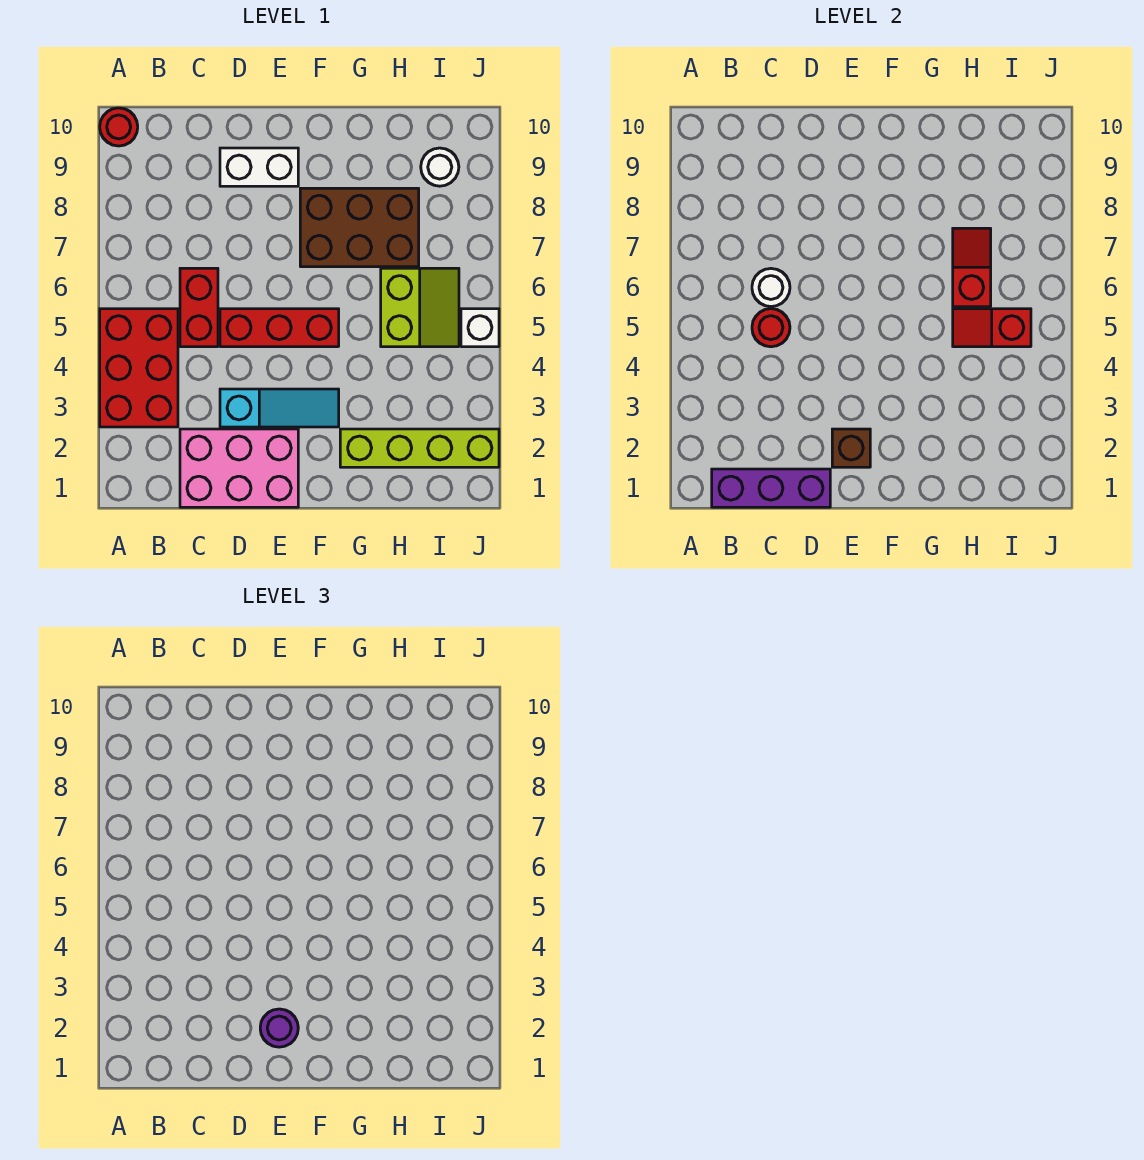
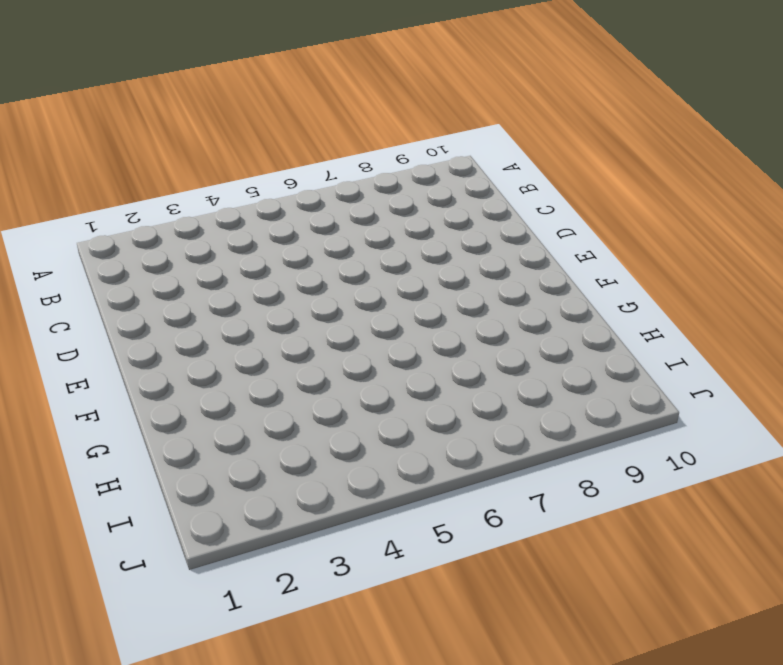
none -> red brick A3:B5 level 1
none -> red round brick A10 level 1
none -> pink brick C1:E2 level 1

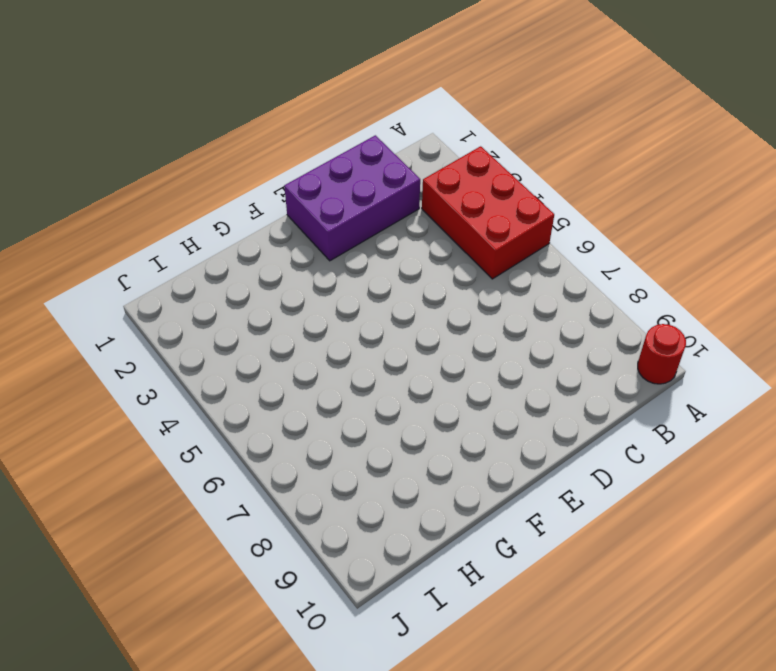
purple brick C1:E2 level 1 -> pink brick C1:E2 level 1
none -> red brick C5:C6 level 1
none -> cyan slope D3:F3 level 1 top D
none -> red brick D5:F5 level 1

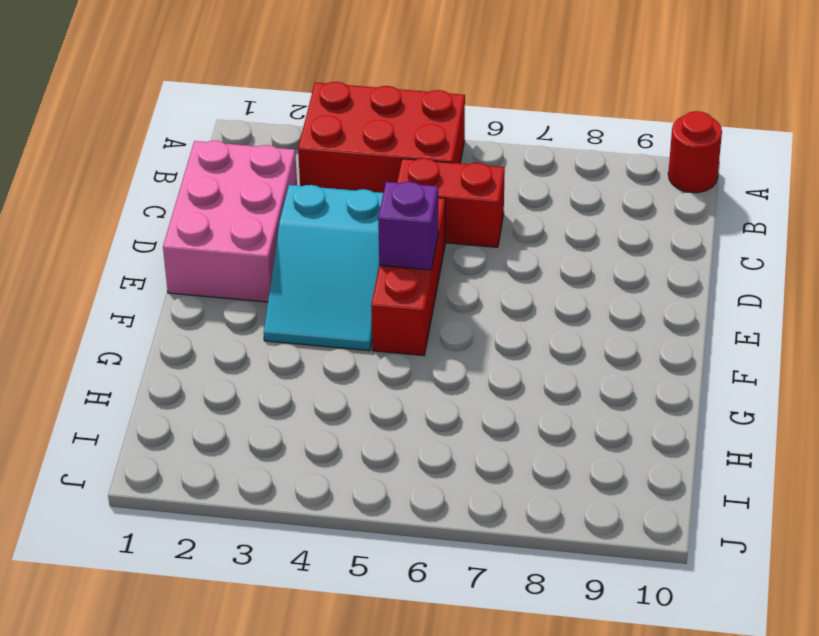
cyan slope D3:F4 level 1 top D -> cyan slope D3:F3 level 1 top D
purple brick E5 level 2 -> none
none -> white brick D9:E9 level 1
none -> brown brick F7:H8 level 1
none -> lime brick G2:J2 level 1

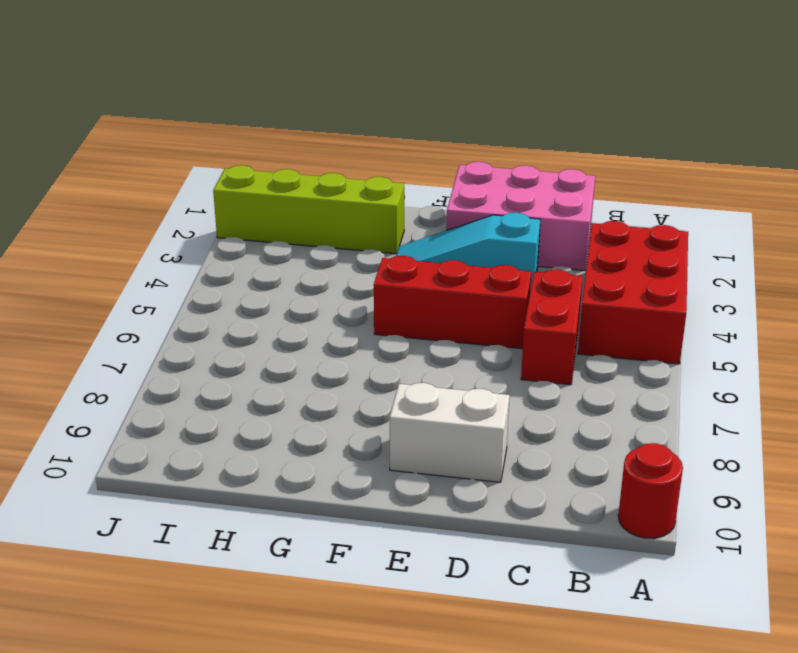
none -> brown brick F7:H8 level 1
none -> lime slope H5:I6 level 1 top H
none -> white round brick I9 level 1

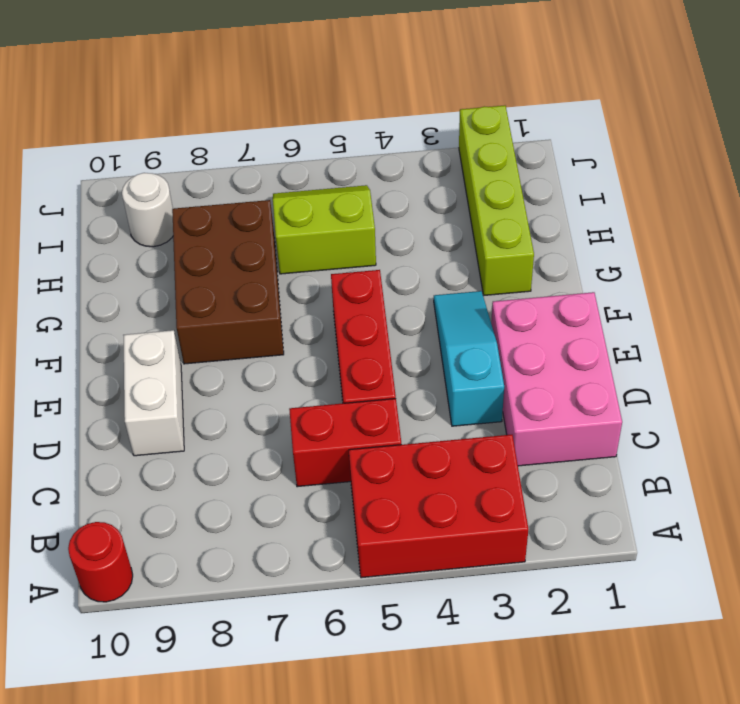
none -> white brick J5 level 1
none -> purple brick B1:D1 level 2
none -> red round brick C5 level 2

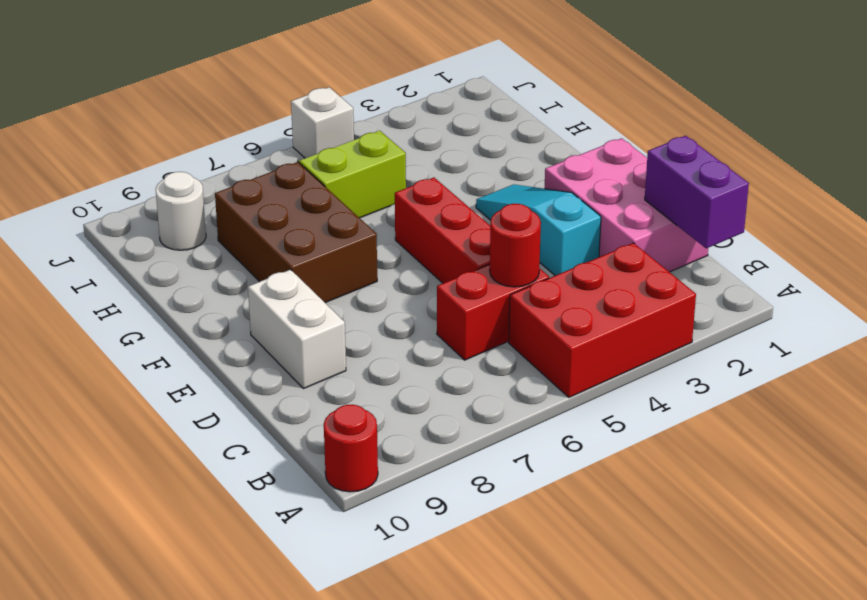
purple brick B1:C1 level 2 -> purple brick B1:D1 level 2
none -> lime brick G2:J2 level 1
none -> white round brick C6 level 2
none -> brown brick E2 level 2

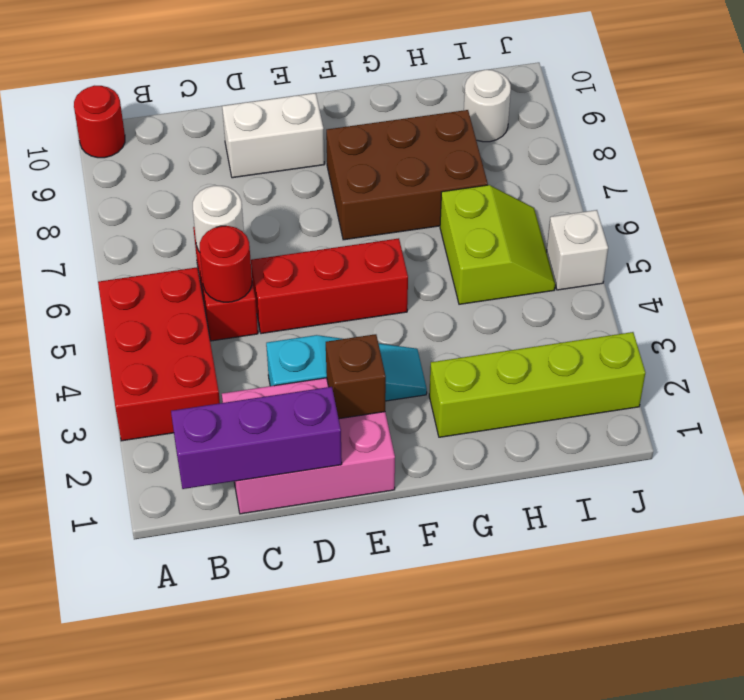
none -> red slope H5:I5 level 2 top I
none -> red slope H6:H7 level 2 top 6
none -> purple round brick E2 level 3

